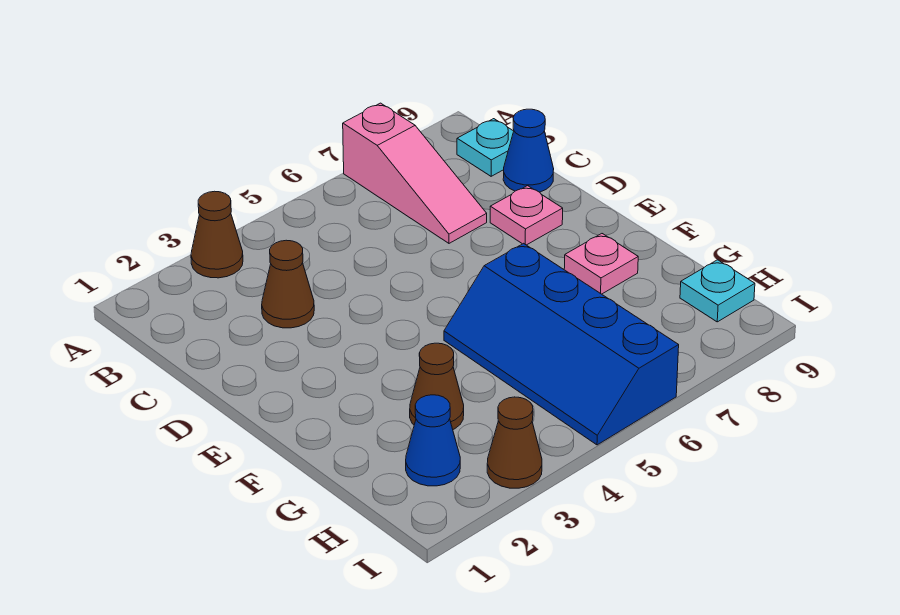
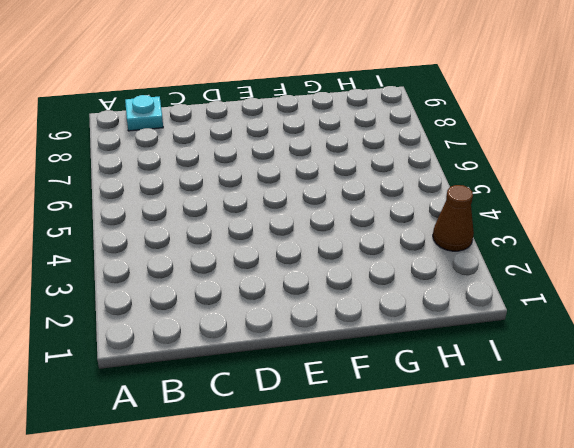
none -> brown cone A3 level 1
none -> pink slope A7:C7 level 1 top A
none -> brown cone C3 level 1

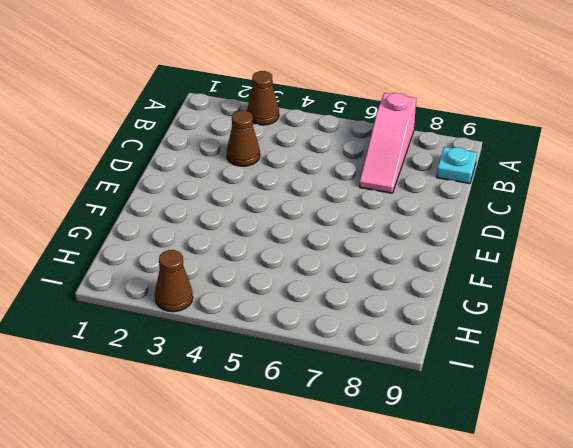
none -> blue cone C9 level 1
none -> pink plate D8 level 1
none -> blue slope F5:I6 level 1 top 6

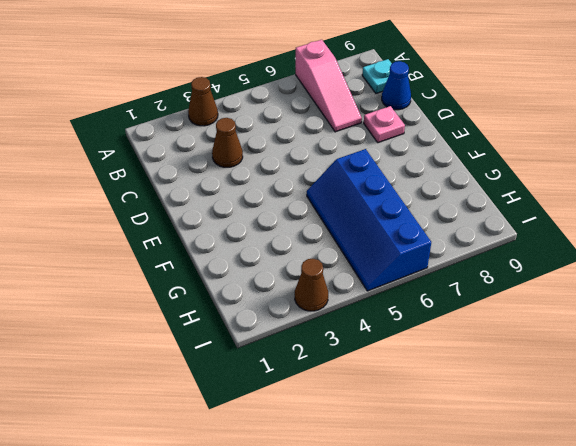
none -> pink plate F8 level 1
none -> brown cone G3 level 1
none -> blue cone H2 level 1

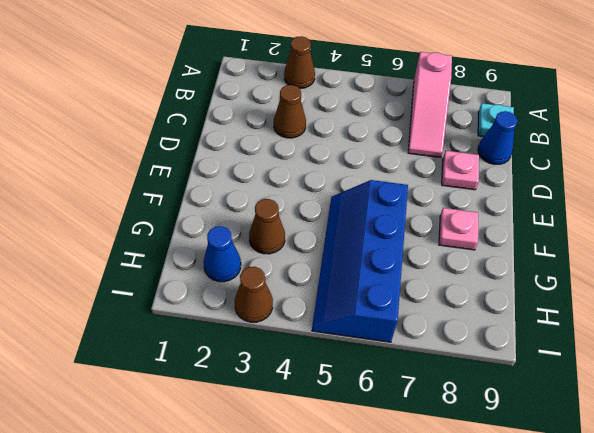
none -> cyan plate H9 level 1

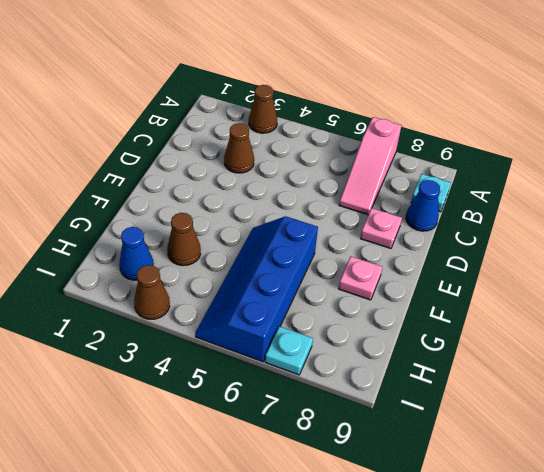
cyan plate I7 level 1 -> cyan plate H9 level 1

